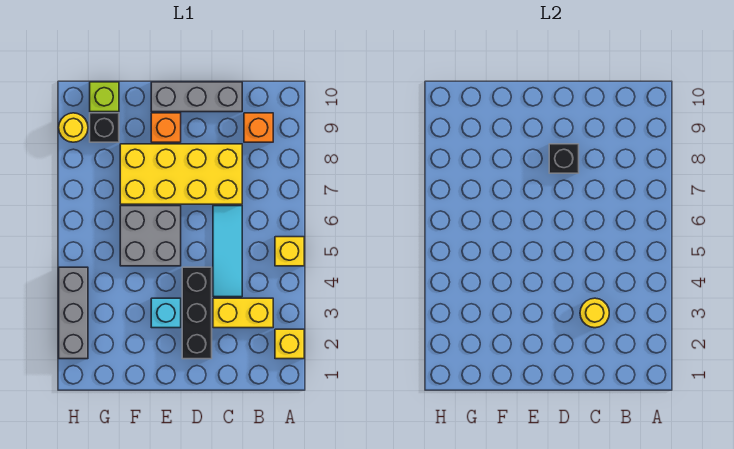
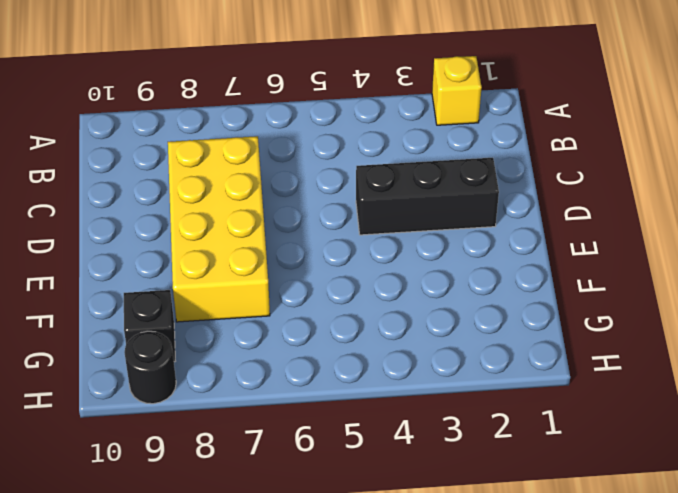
black round brick H9 level 1 -> yellow round brick H9 level 1
none -> yellow brick A5 level 1
none -> yellow brick B3:C3 level 1
none -> orange brick B9 level 1

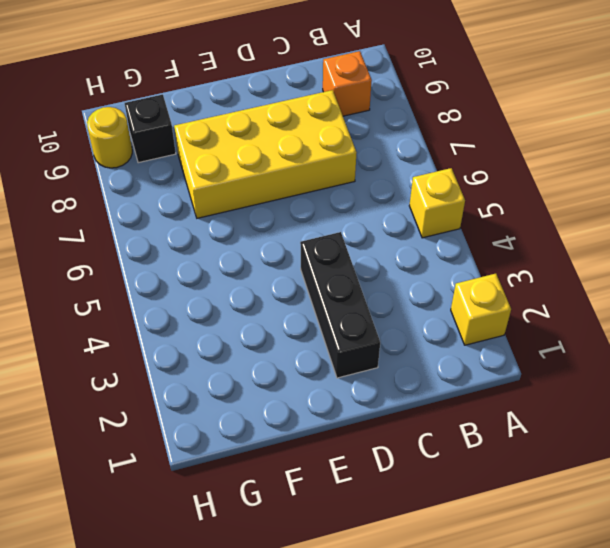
none -> yellow brick B3:C3 level 1
none -> cyan tile C4:C6 level 1
none -> grey brick C10:E10 level 1

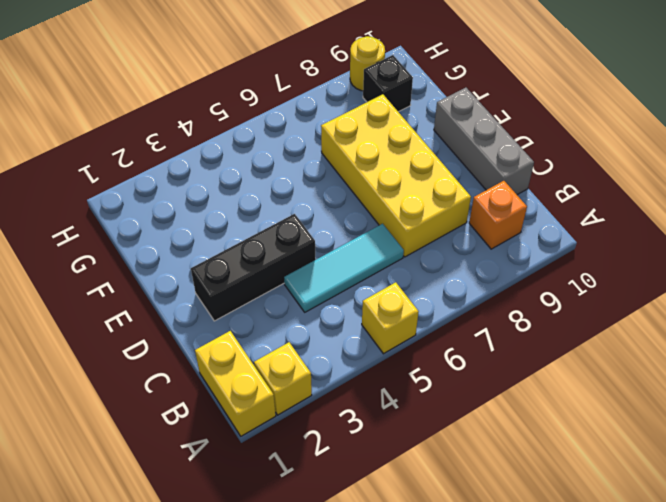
yellow brick A1:B1 level 1 -> yellow brick B3:C3 level 1
none -> cyan brick E3 level 1
none -> grey brick E5:F6 level 1
none -> orange brick E9 level 1

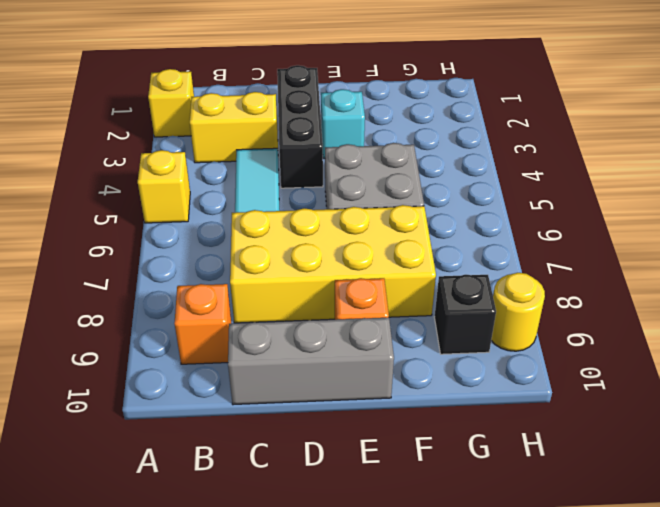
none -> lime brick G10 level 1
none -> grey brick H2:H4 level 1
none -> yellow round brick C3 level 2

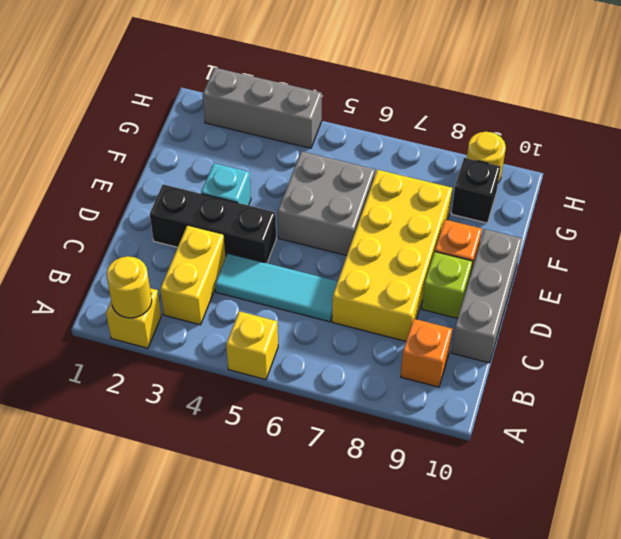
yellow round brick A2 level 2 -> yellow round brick C3 level 2
lime brick D9 level 1 -> lime brick G10 level 1
none -> black brick D8 level 2

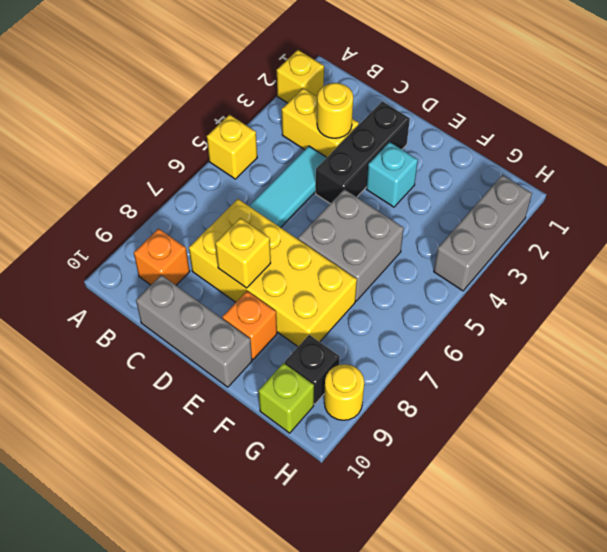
yellow brick D8 level 2 -> black brick D8 level 2

